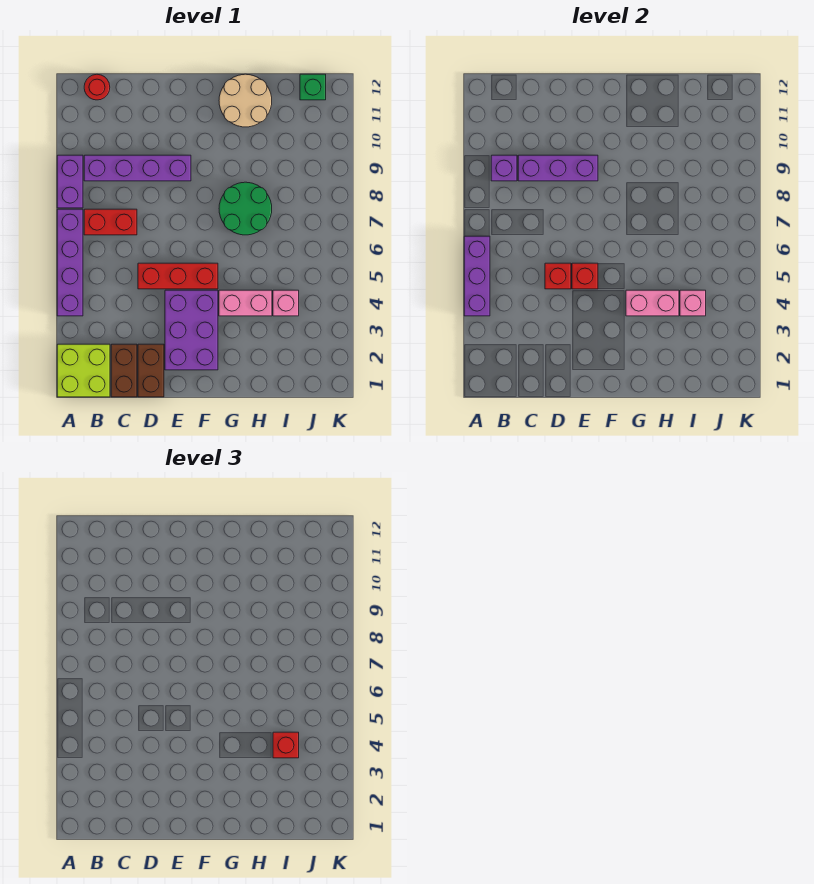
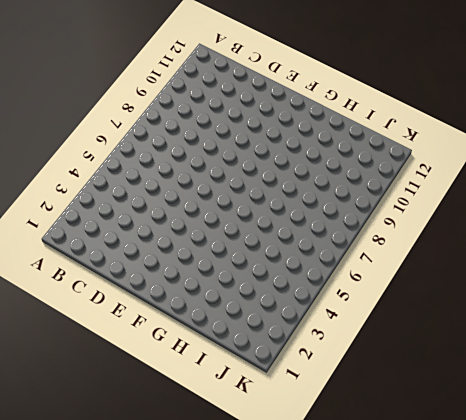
none -> lime brick A1:B2 level 1
none -> purple brick A4:A7 level 1
none -> purple brick A8:A9 level 1

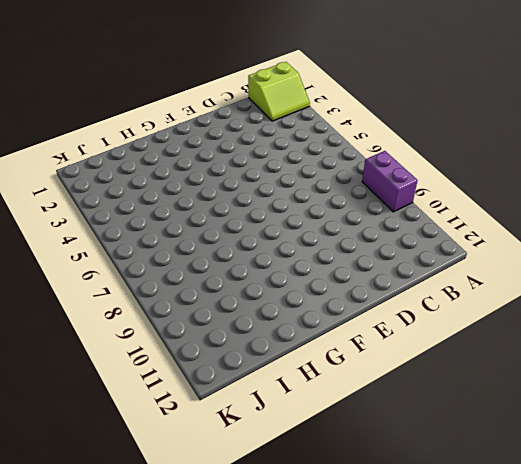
lime slope A1:B2 level 1 top 1 -> lime brick A1:B2 level 1
none -> purple brick A4:A7 level 1
none -> red brick B7:C7 level 1
none -> purple brick B9:E9 level 1

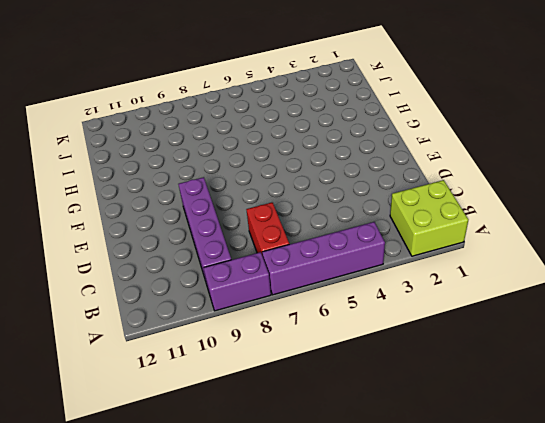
none -> red round brick B12 level 1
none -> brown brick C1:C2 level 1
none -> brown brick D1:D2 level 1

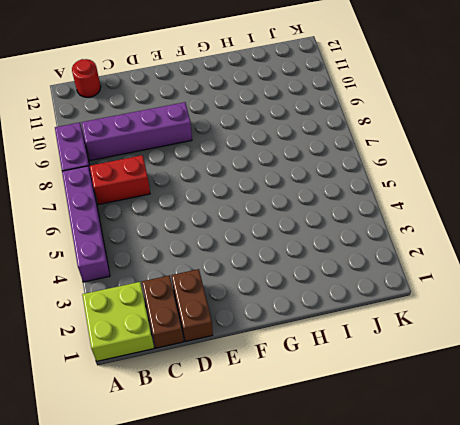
none -> red brick D5:F5 level 1
none -> purple brick E2:F4 level 1
none -> pink brick G4:H4 level 1

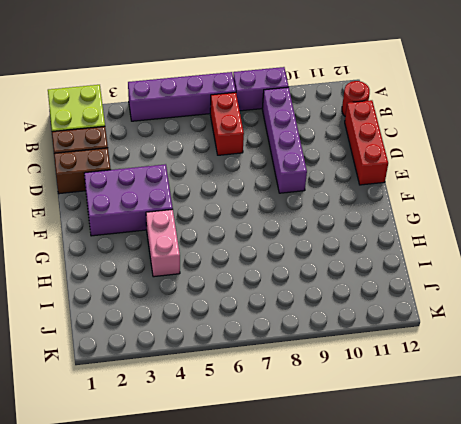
red brick C12:E12 level 1 -> red brick D5:F5 level 1
none -> green round brick G7:H8 level 1
none -> tan round brick G11:H12 level 1
none -> pink brick I4 level 1

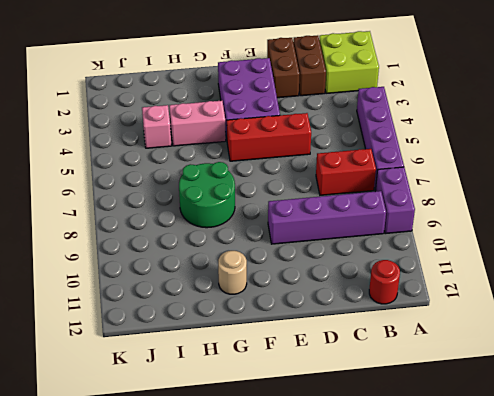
tan round brick G11 level 1 -> tan round brick G11:H12 level 1
none -> green brick J12 level 1
none -> purple brick A4:A6 level 2
none -> purple brick B9 level 2

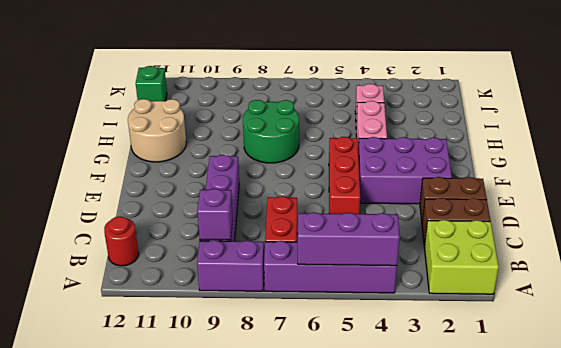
none -> purple brick C9:E9 level 2
none -> red brick D5 level 2
none -> red brick E5 level 2

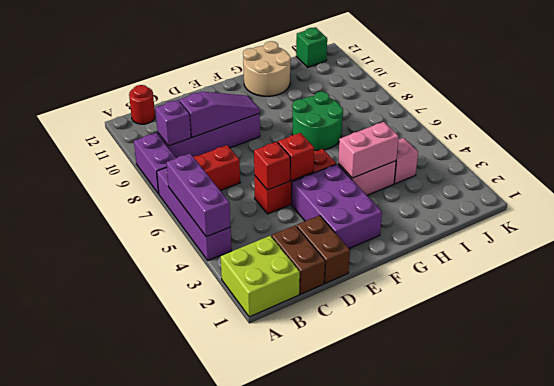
purple slope C9:E9 level 2 top C -> purple brick C9:E9 level 2
none -> pink brick I4 level 2
none -> red brick I4 level 3

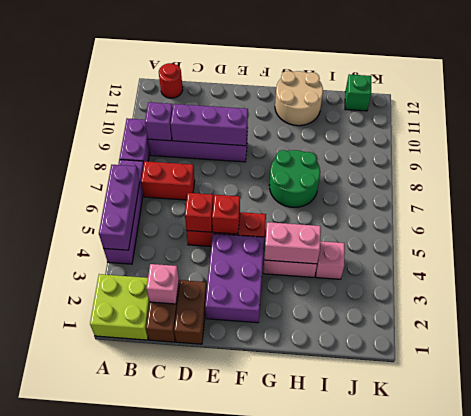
pink brick C2 level 2 -> pink brick I4 level 2
none -> red brick I4 level 3

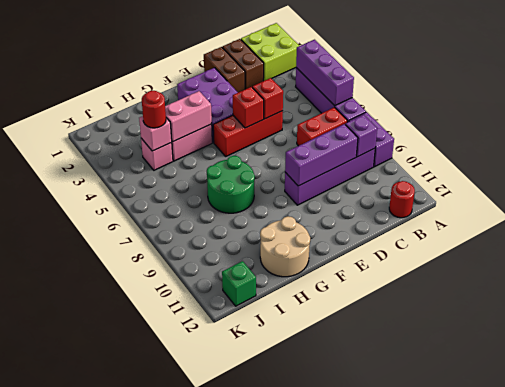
red round brick I4 level 3 -> red brick I4 level 3

